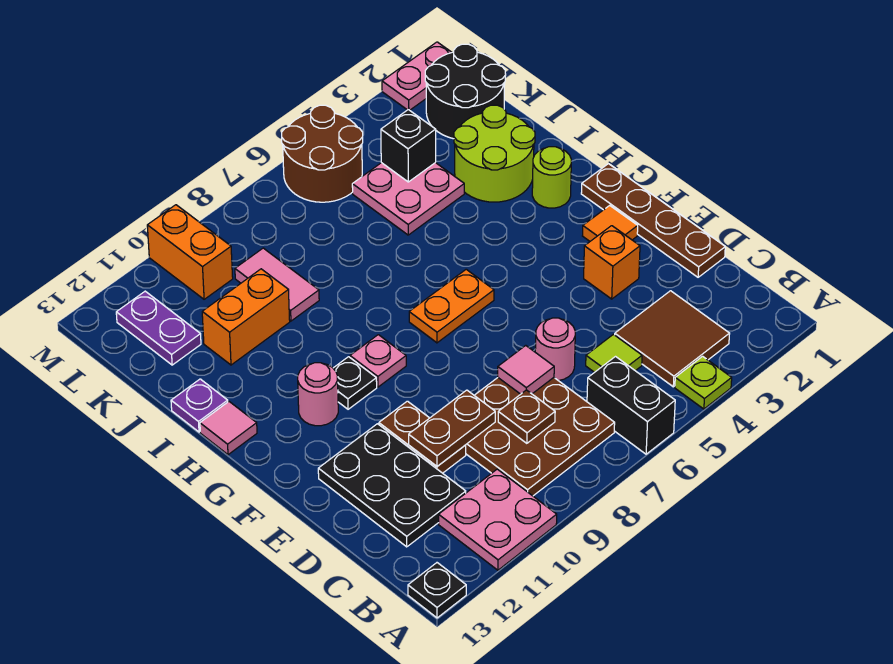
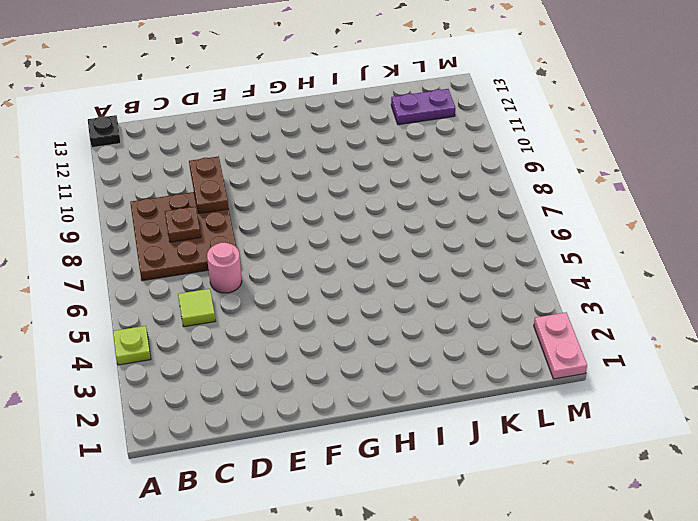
none -> black brick A6:B6 level 1
none -> pink plate A10:B11 level 1
none -> brown tile B3:C4 level 1
none -> black plate C11:E12 level 1

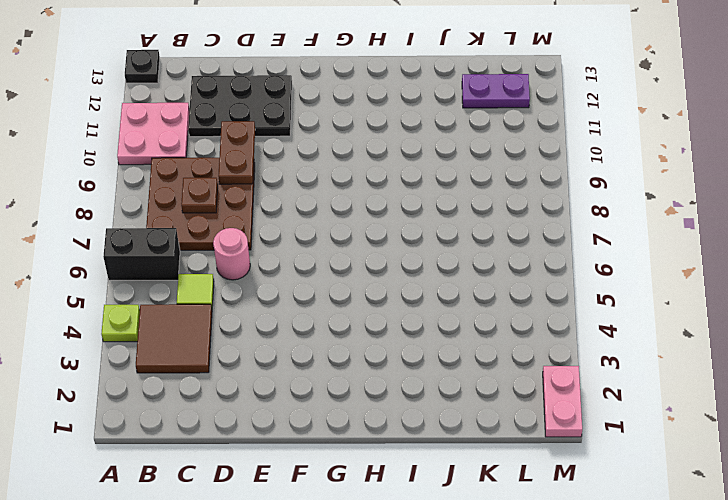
none -> brown plate D1:G1 level 1
none -> brown plate D10:E10 level 1
none -> orange brick E3 level 1
none -> orange tile F2 level 1

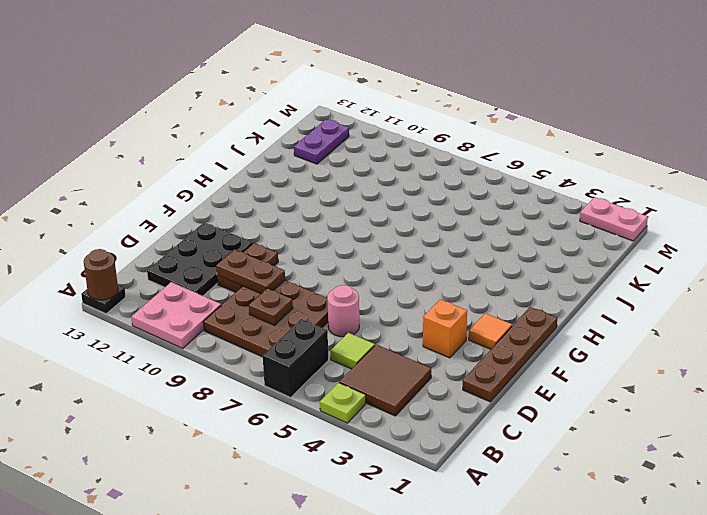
brown round brick A13 level 2 -> none
none -> orange plate G6:G7 level 1
none -> pink plate G9 level 1
none -> black plate G10 level 1
none -> pink round brick G11 level 1

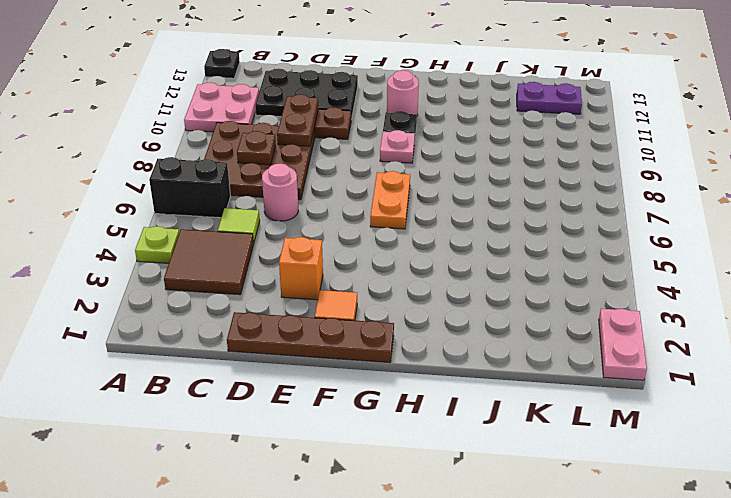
none -> lime round brick H2 level 1
none -> pink tile H13 level 1
none -> lime round brick I2:J3 level 1
none -> purple plate I13 level 1

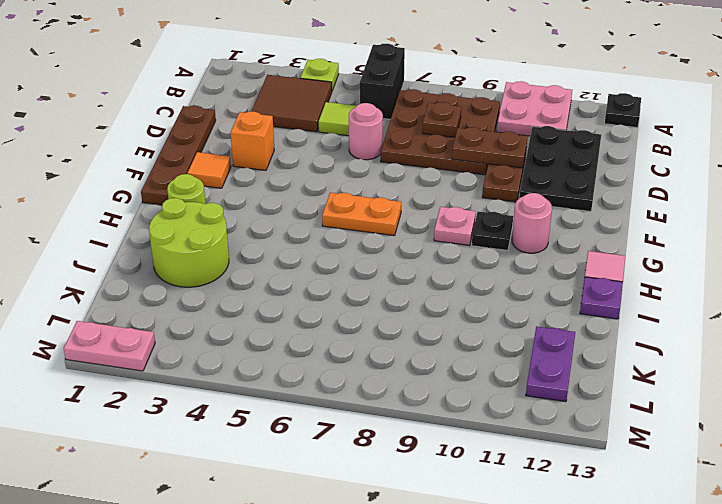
none -> pink plate J4:K5 level 1
none -> pink tile J9:K9 level 1
none -> orange brick J10:J11 level 1
none -> black round brick K1:L2 level 1

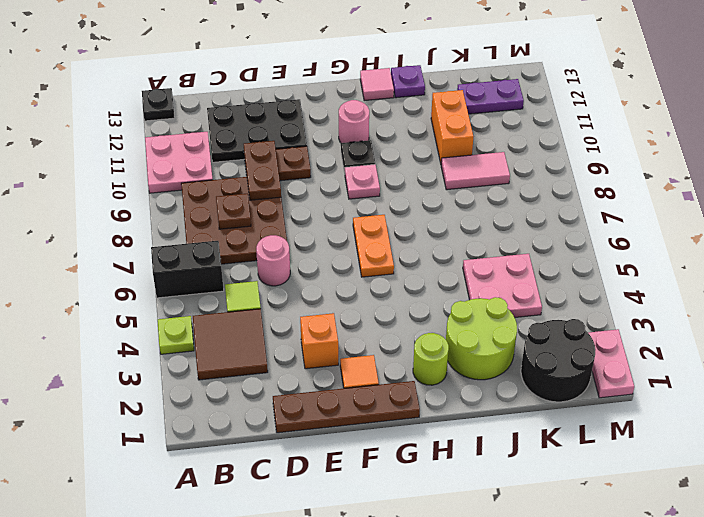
none -> brown round brick L5:M6 level 1
none -> orange brick L10:M10 level 1
none -> pink tile D7 level 2
none -> black brick K4 level 2

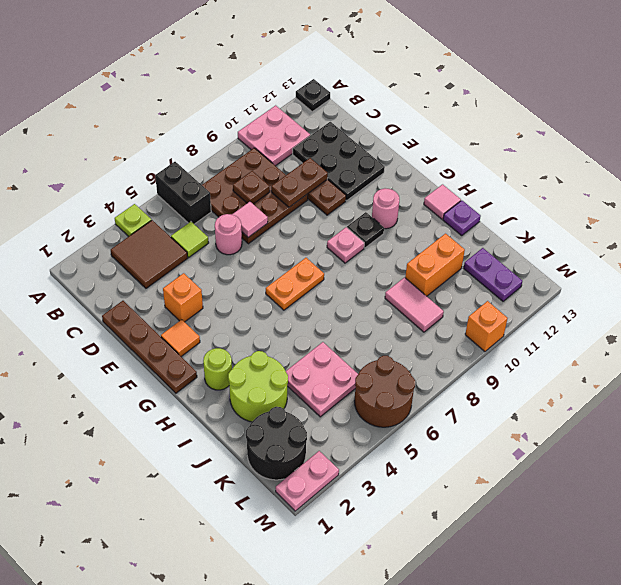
orange brick M10 level 1 -> orange brick L10:M10 level 1
none -> black brick K4 level 2

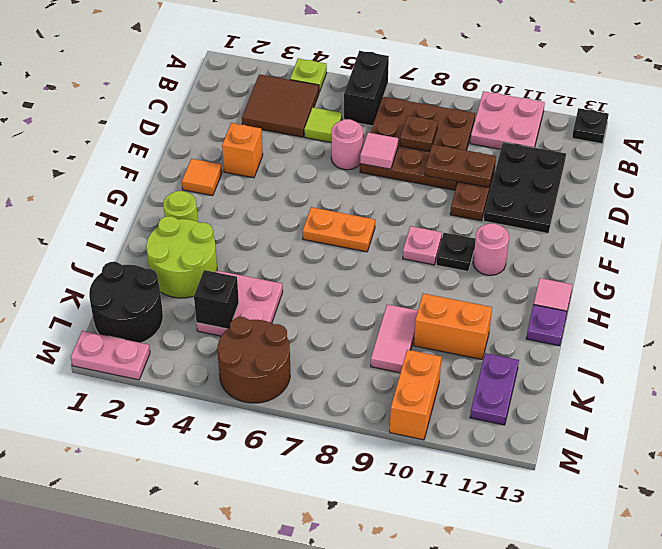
none -> brown plate D1:G1 level 1

